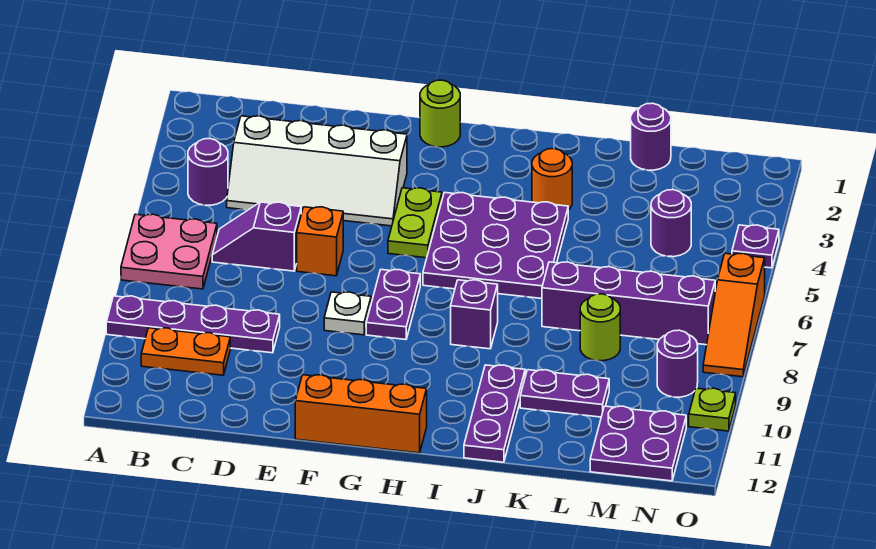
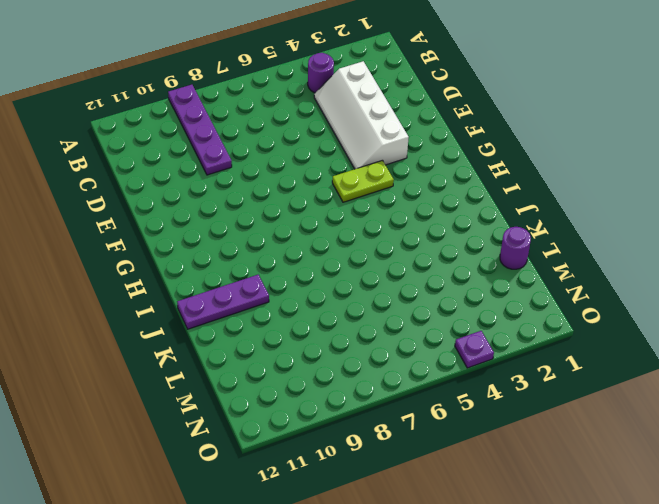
none -> pink plate A6:B7 level 1
none -> orange plate B10:C10 level 1
none -> purple slope C6:D6 level 1 top D

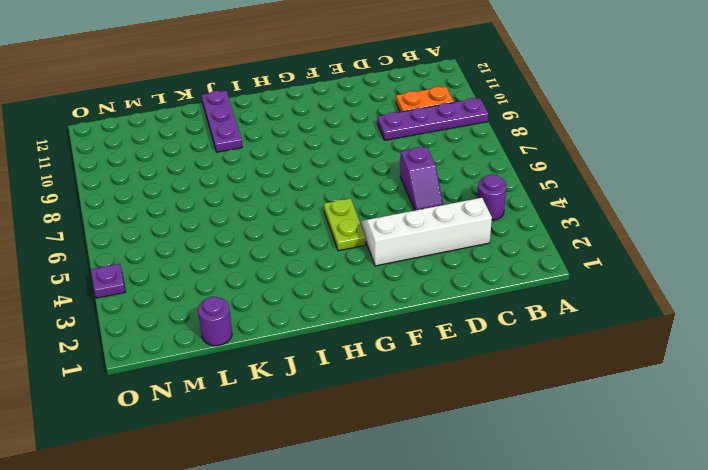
purple slope D5:D6 level 1 top 6 -> purple slope C6:D6 level 1 top D
none -> pink plate A6:B7 level 1
none -> orange brick E6 level 1
none -> white plate F8 level 1

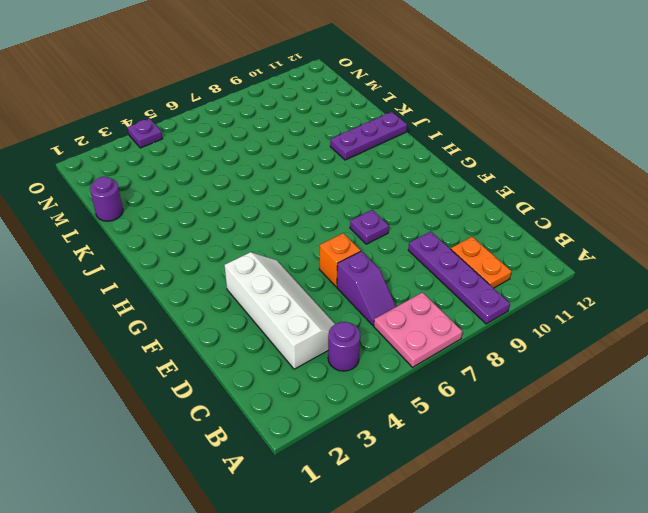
purple plate F8 level 1 -> white plate F8 level 1
none -> orange brick F12:H12 level 1
none -> lime round brick G1 level 1
none -> lime plate G4:G5 level 1

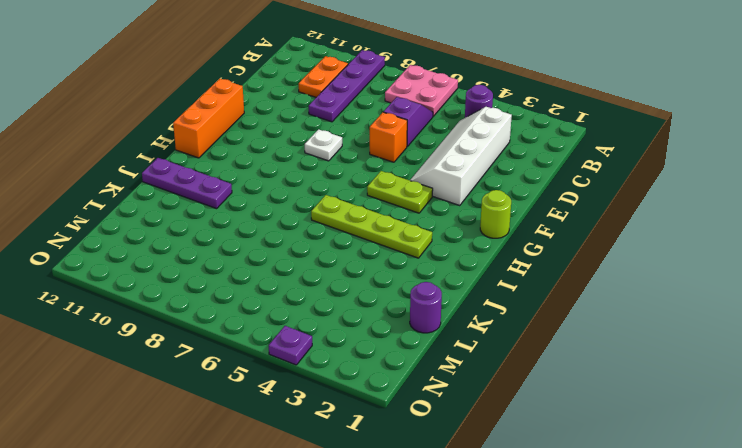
lime plate I3:I6 level 1 -> purple plate H4:J6 level 1
none -> purple plate G7:G8 level 1
none -> purple brick I8 level 1
none -> orange round brick J3 level 1

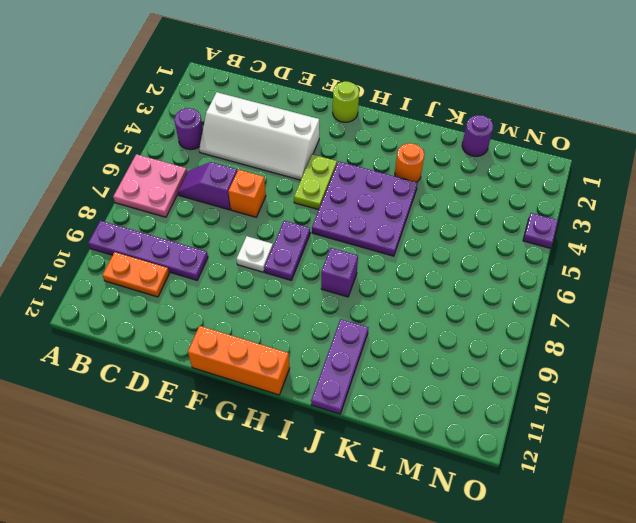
none -> purple brick K7:N7 level 1
none -> purple plate K10:L10 level 1
none -> lime round brick L8 level 1

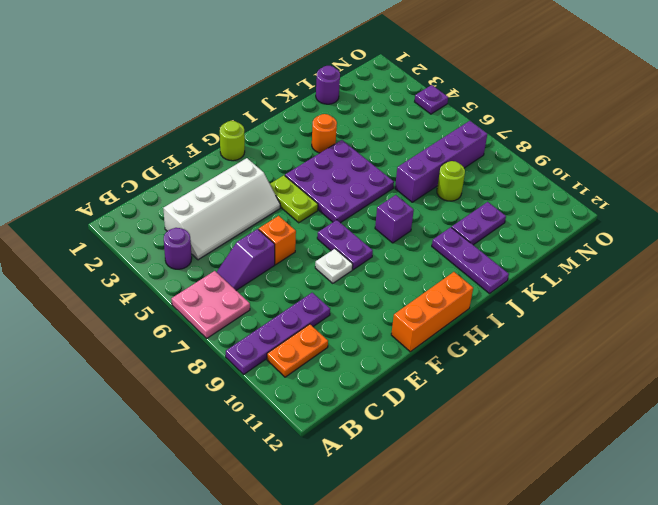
none -> purple round brick M4 level 1
none -> purple plate M11:N12 level 1
none -> purple round brick N9 level 1

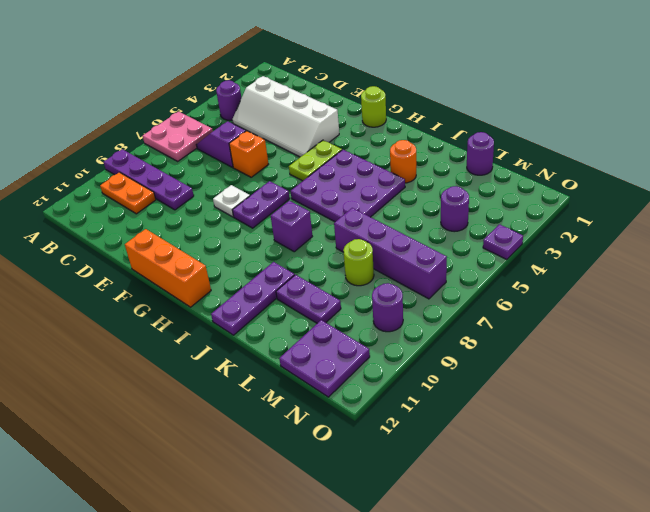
none -> orange slope O6:O8 level 1 top 6
none -> lime plate O10 level 1

